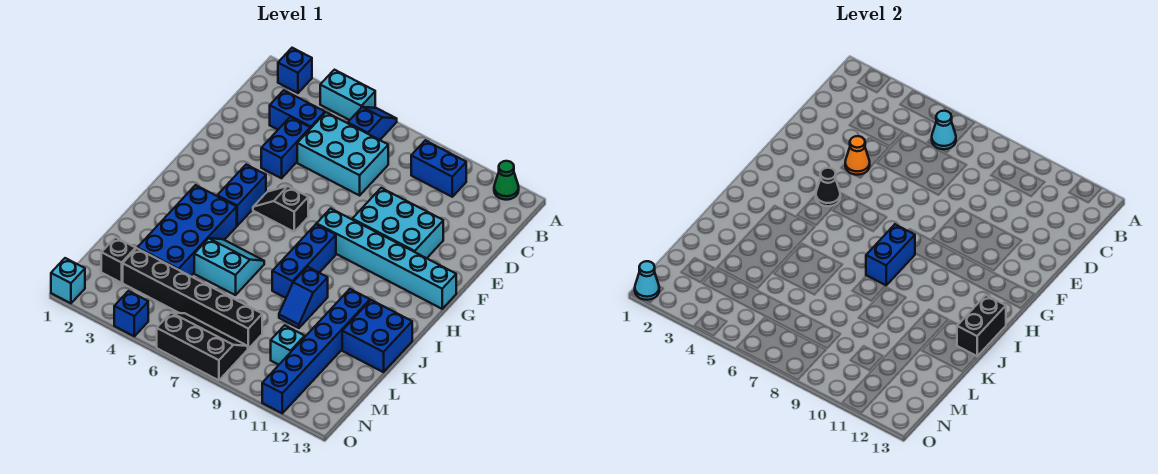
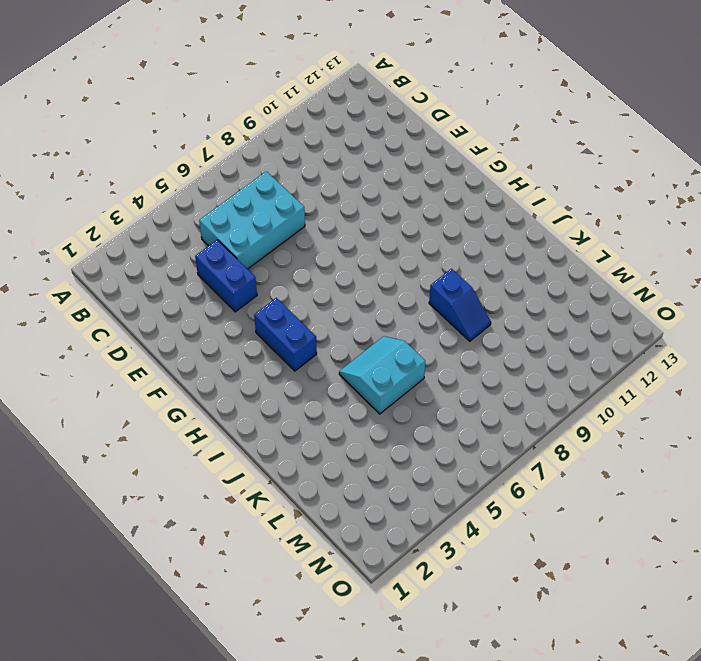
none -> blue brick A2 level 1
none -> cyan brick A4:A5 level 1
none -> blue slope A6:B6 level 1 top B
none -> green cone A12 level 1

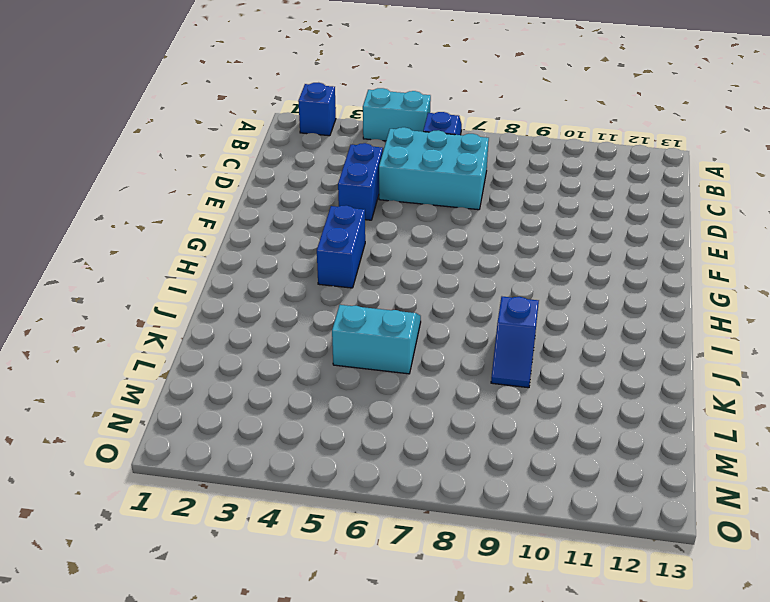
none -> green cone A12 level 1
none -> blue brick B9:B10 level 1
none -> blue brick C3:C4 level 1
none -> cyan brick E9:F11 level 1

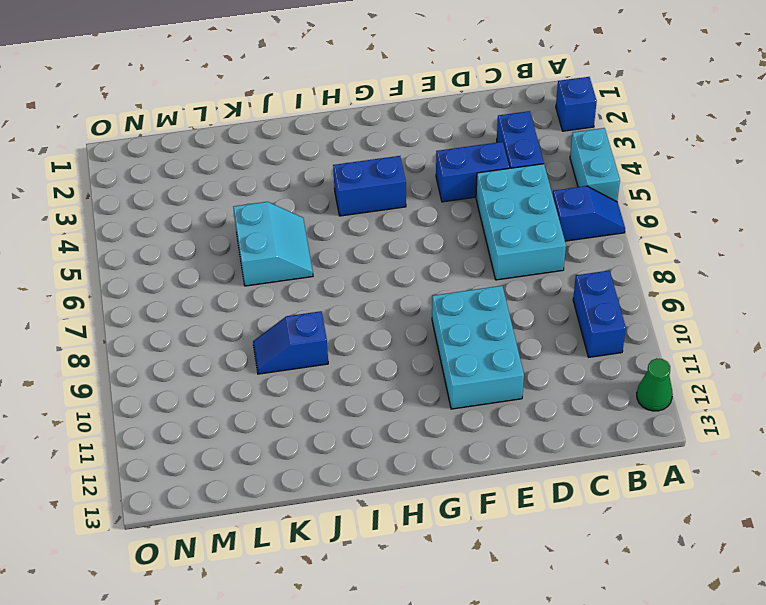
none -> black slope G5:G6 level 1 top 6
none -> cyan brick G8:G13 level 1
none -> blue brick H8:J8 level 1
none -> blue brick I3:L4 level 1

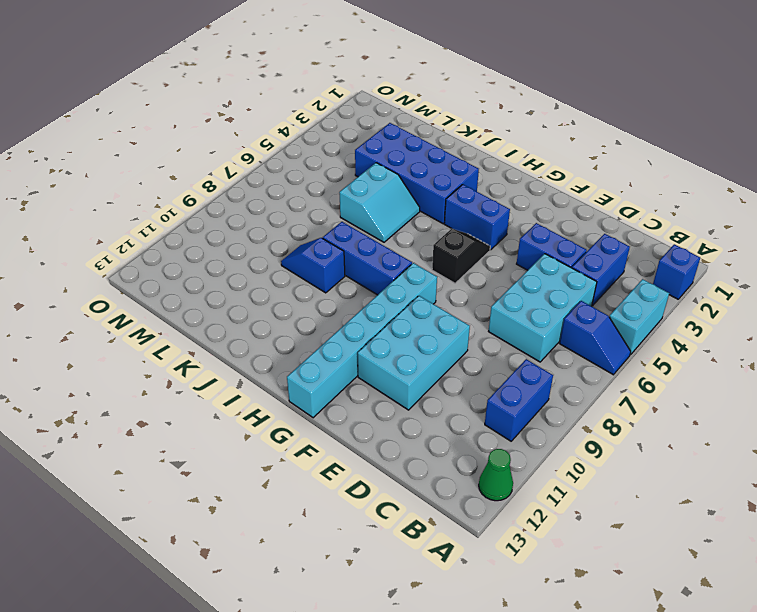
none -> blue brick J11:O11 level 1
none -> blue brick J12:K13 level 1
none -> black brick M2 level 1
none -> black brick M3:M8 level 1

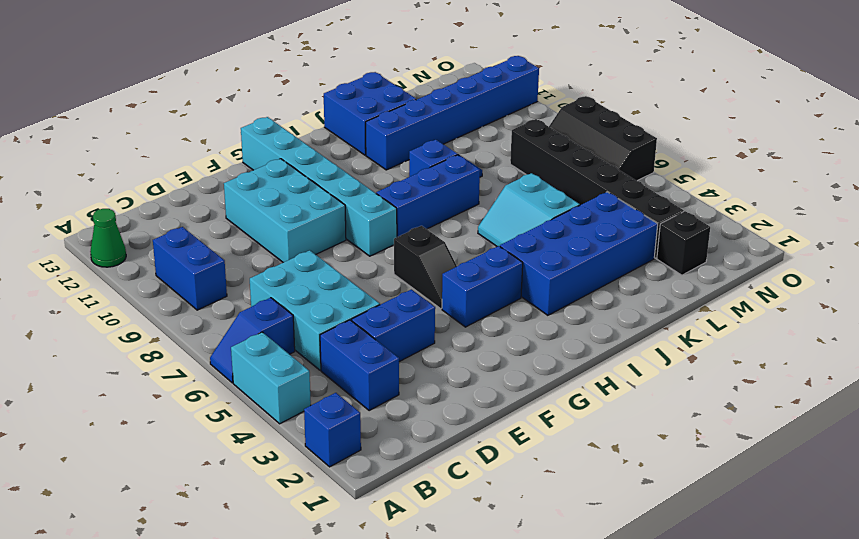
none -> cyan brick M10 level 1
none -> cyan brick O1 level 1
none -> blue brick O4 level 1
none -> cyan cone B6 level 2

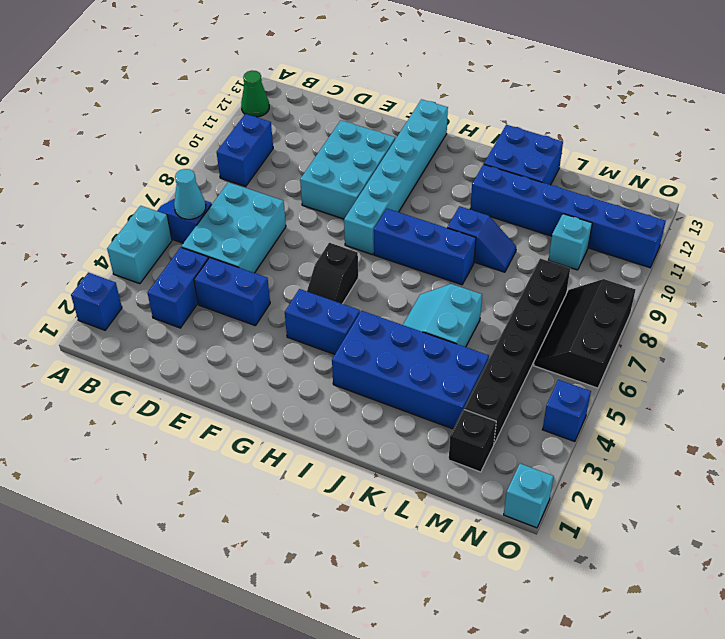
none -> orange cone E4 level 2
none -> black cone G4 level 2
none -> blue brick H8:I8 level 2
none -> black brick I13:J13 level 2

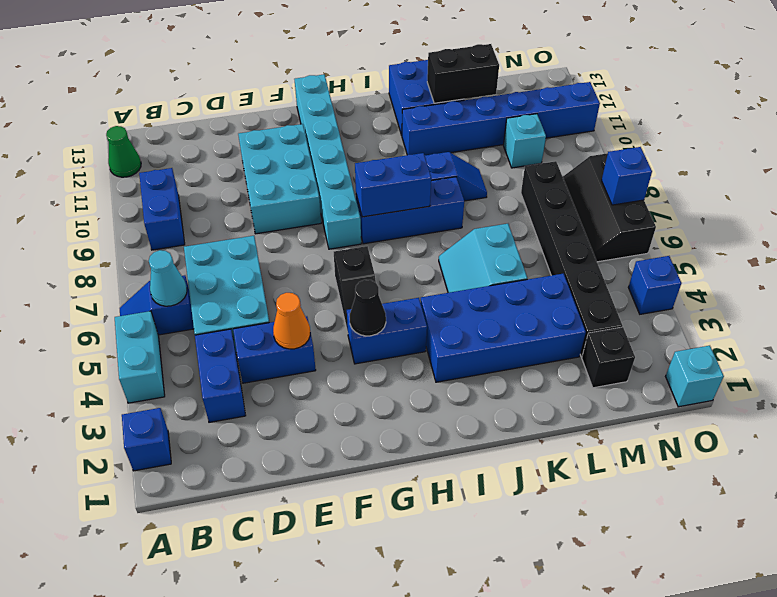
black brick K12:L12 level 2 -> black brick I13:J13 level 2
blue brick O7 level 2 -> none
none -> cyan cone O1 level 2

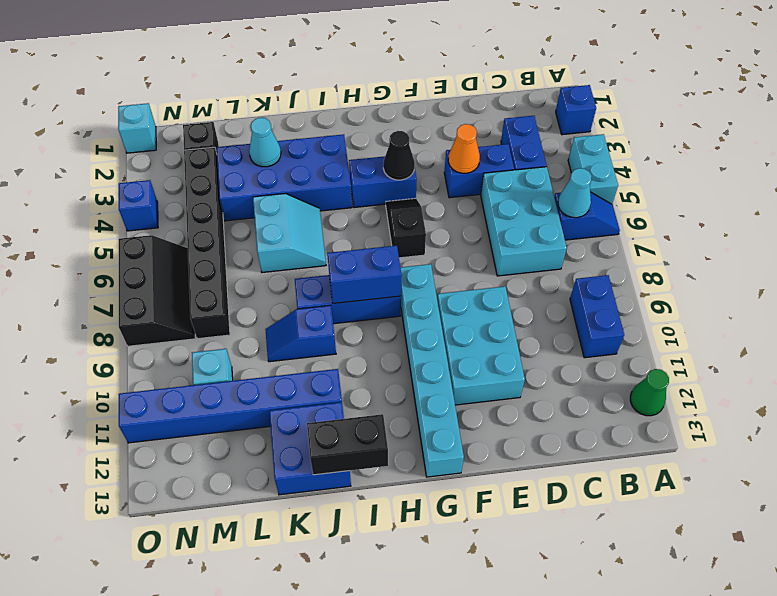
cyan cone K3 level 2 -> cyan cone O1 level 2

